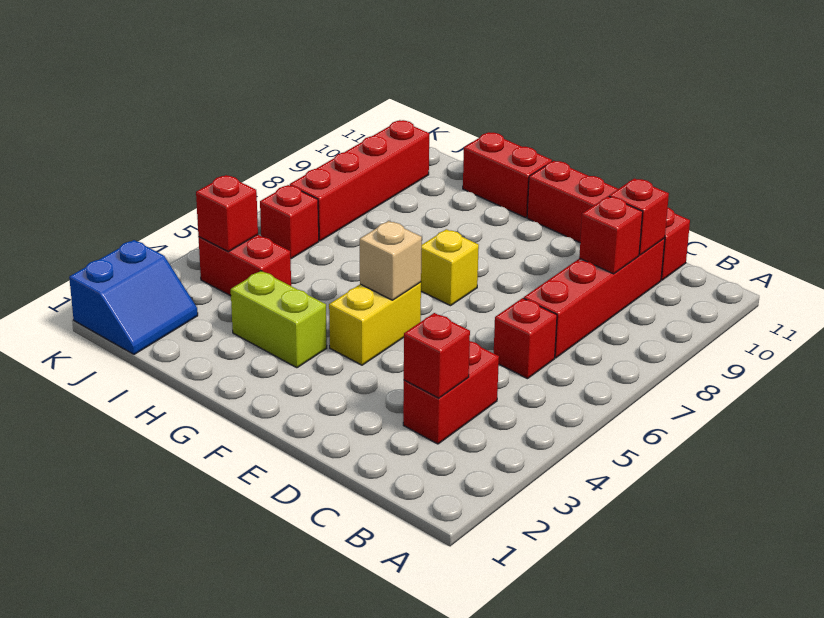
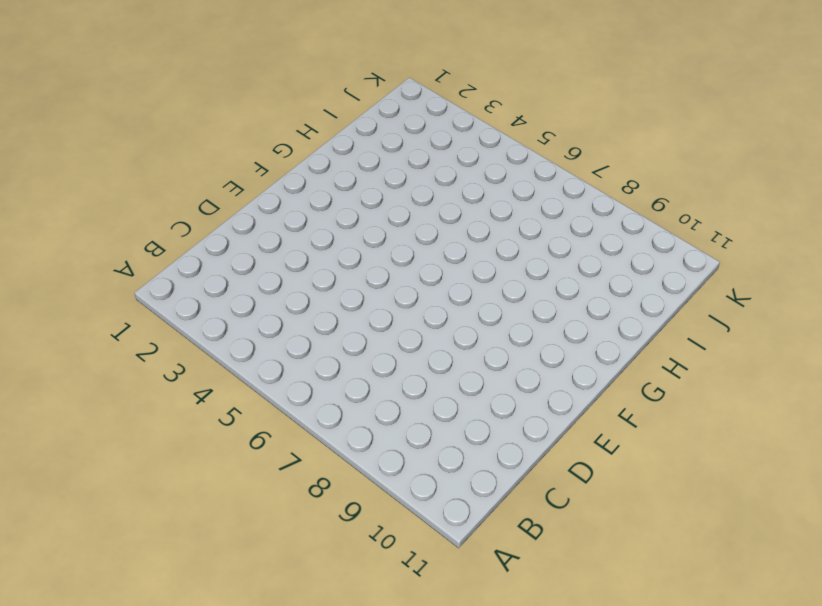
none -> red brick C3:C4 level 1
none -> red brick C6 level 1
none -> red brick C7:C10 level 1

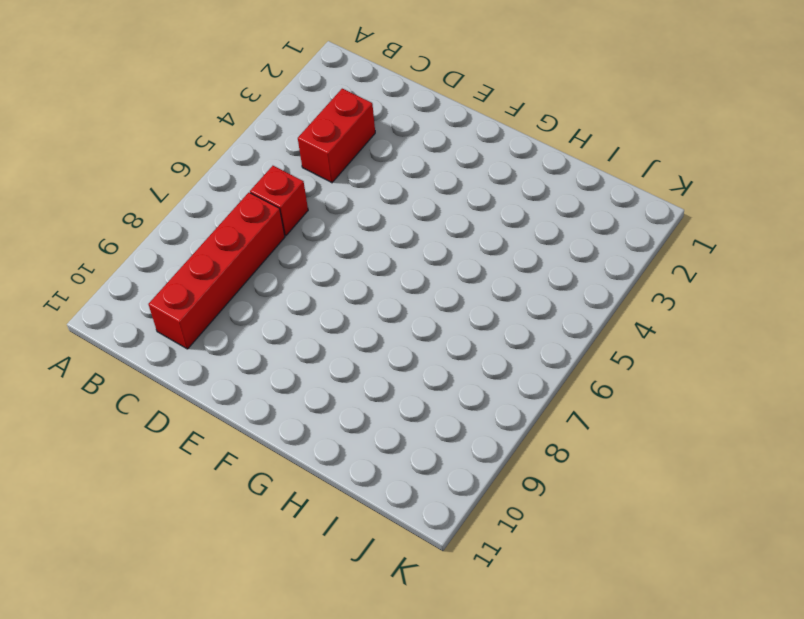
none -> red brick C11:F11 level 1
none -> yellow brick F4:F5 level 1
none -> yellow brick F7 level 1

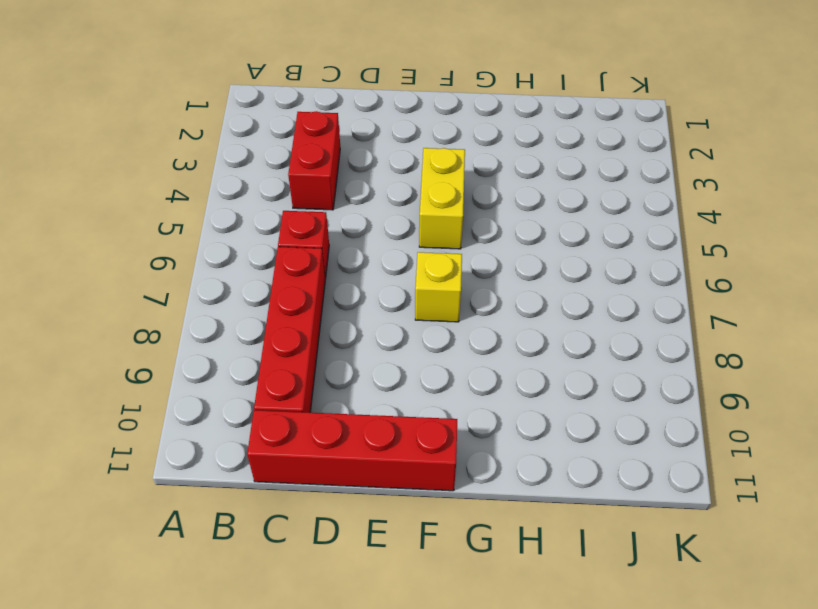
none -> lime brick G3:H3 level 1
none -> red brick G11:H11 level 1
none -> red brick I4:J4 level 1

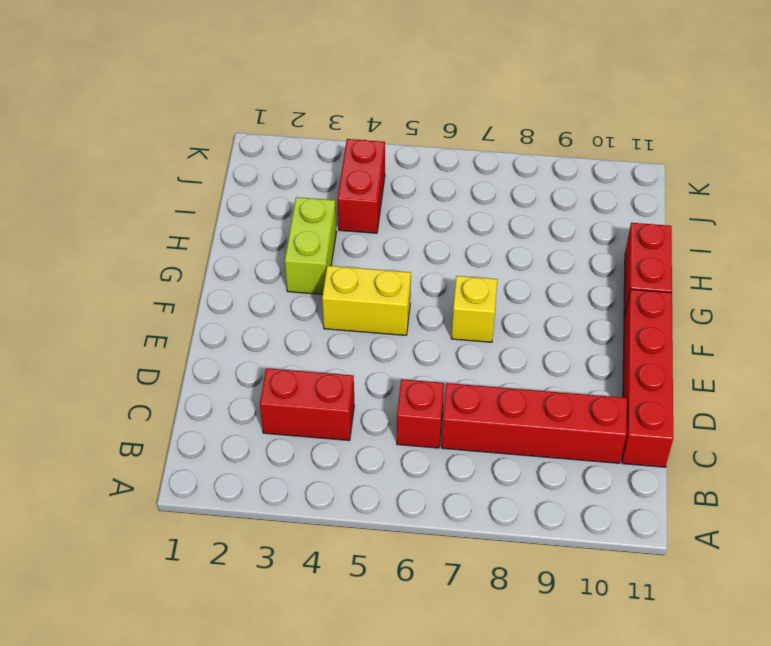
none -> blue slope J1:K2 level 1 top K
none -> red brick J6 level 1
none -> red brick J7:J10 level 1

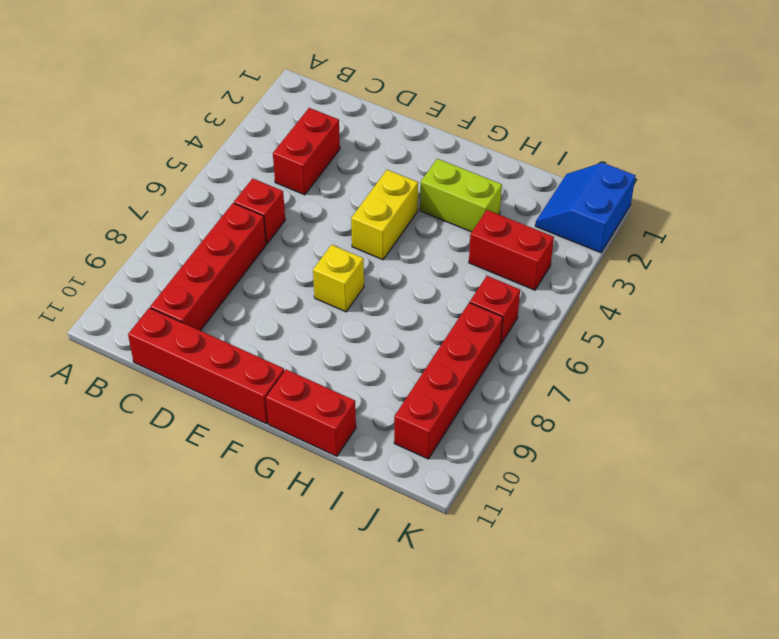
none -> red brick C3 level 2
none -> red brick C9 level 2
none -> red brick C10 level 2

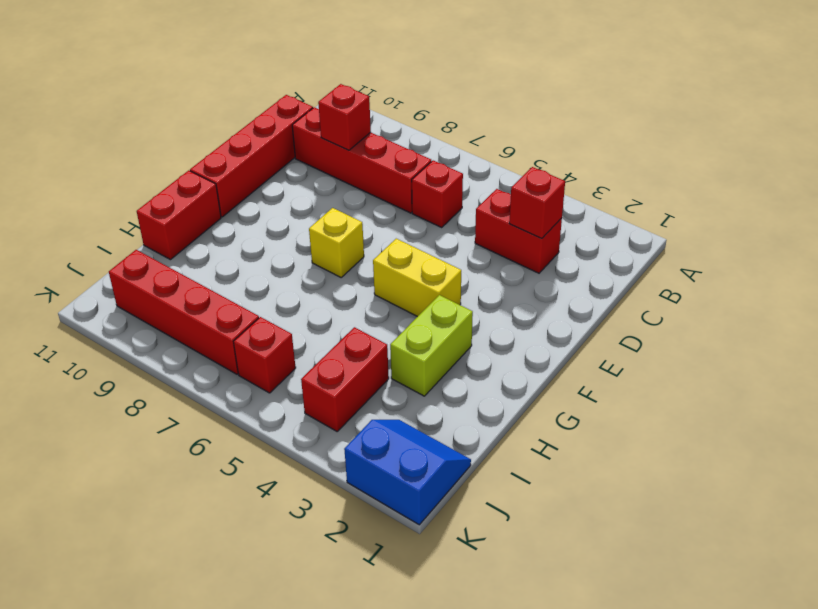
none -> red brick C10 level 2
none -> tan brick F5 level 2
none -> red brick J4 level 2

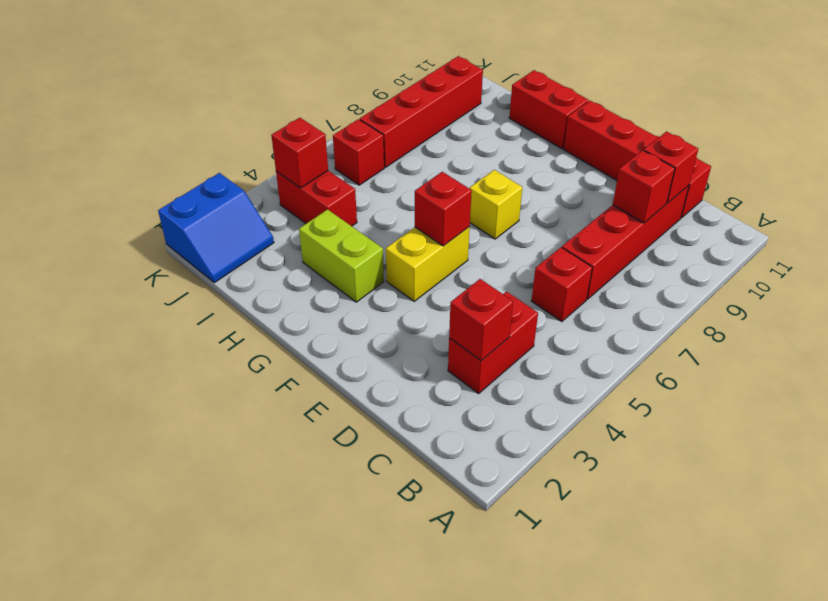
red brick F5 level 2 -> tan brick F5 level 2

